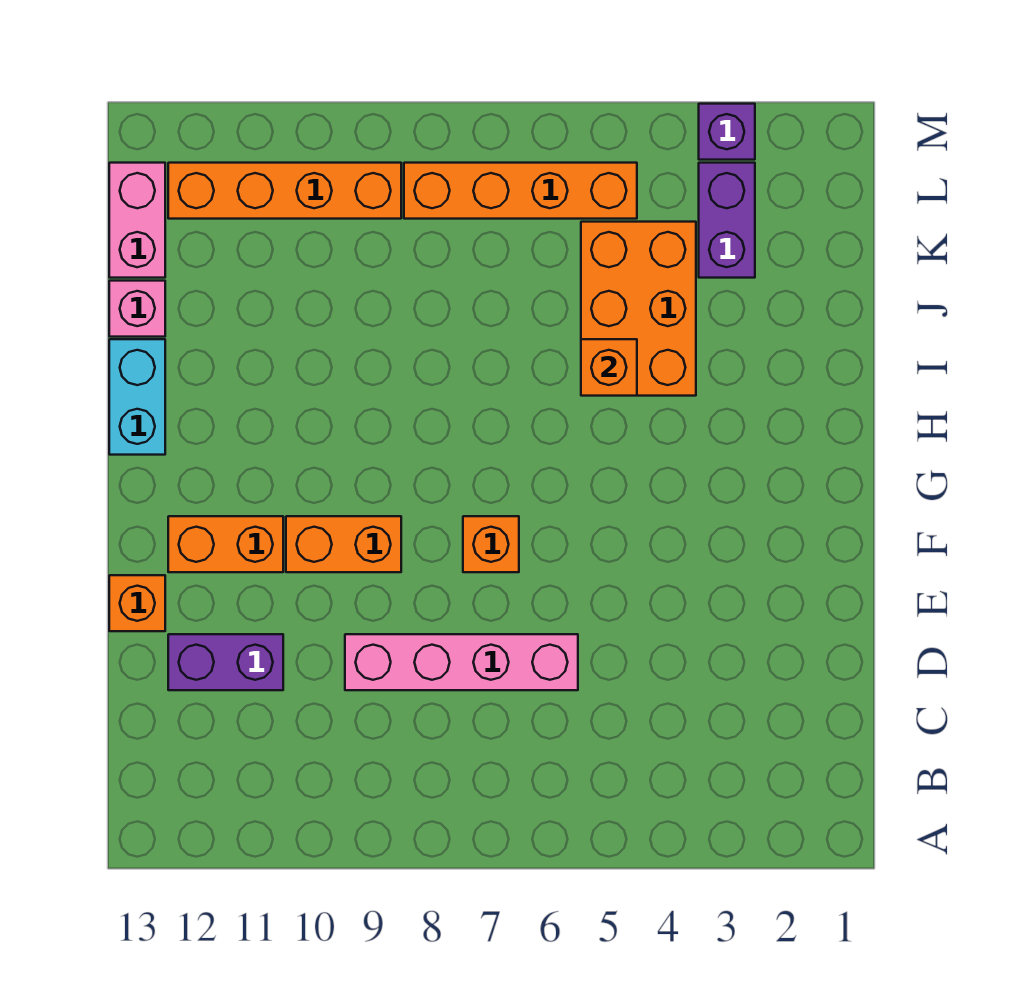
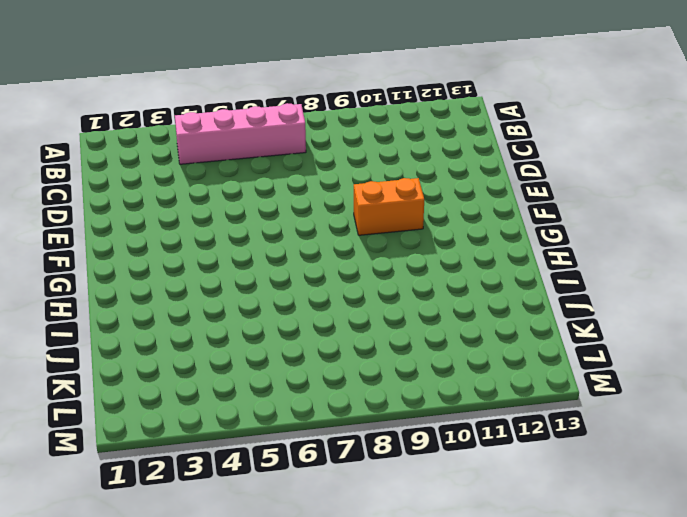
pink brick B4:B7 level 1 -> pink brick D6:D9 level 1
none -> purple brick D11:D12 level 1
none -> orange brick E13 level 1
none -> orange brick F7 level 1

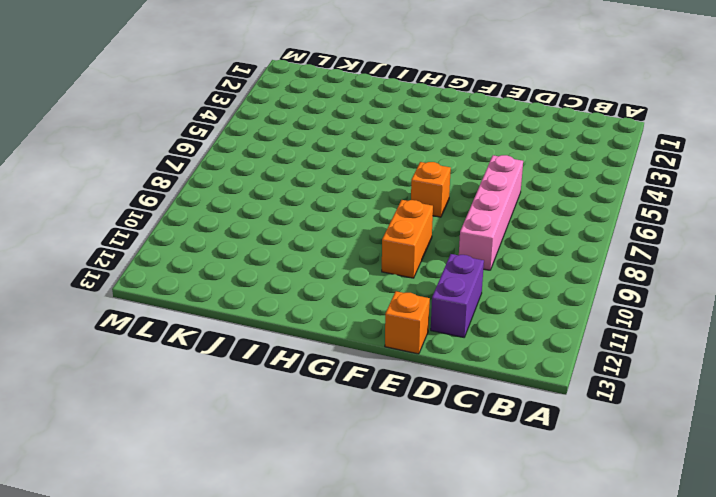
none -> orange brick F11:F12 level 1
none -> cyan brick H13:I13 level 1
none -> orange brick I4:K5 level 1

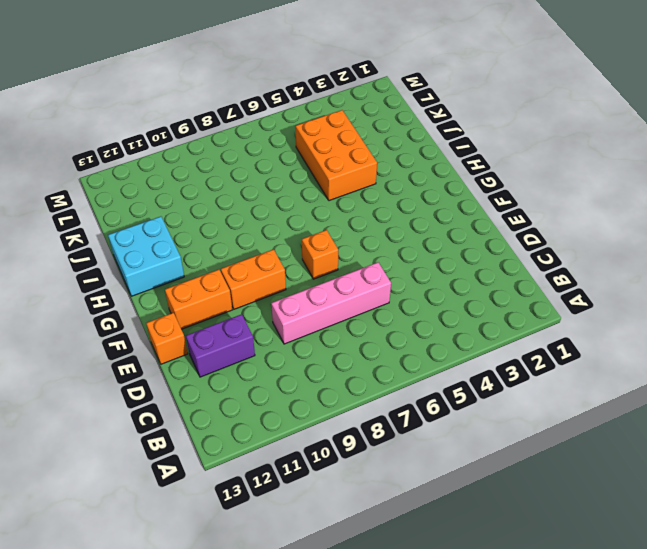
cyan brick H12:I13 level 1 -> cyan brick H13:I13 level 1
none -> pink brick J13 level 1
none -> purple brick K3:L3 level 1
none -> pink brick K13:L13 level 1

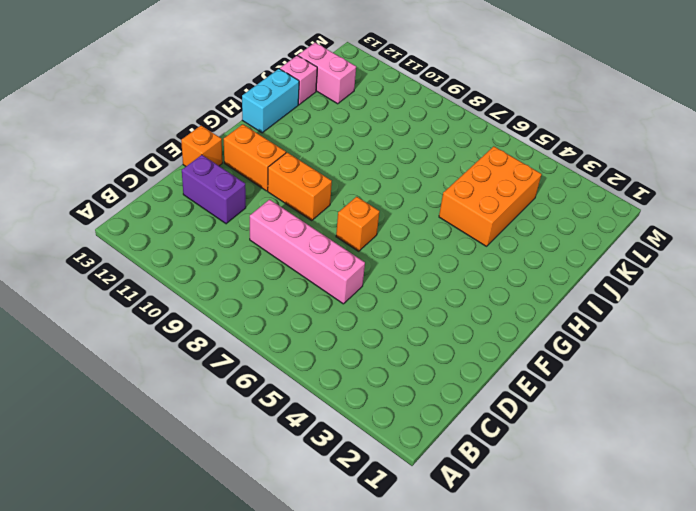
pink brick K12:K13 level 1 -> pink brick K13:L13 level 1
none -> purple brick K3:L3 level 1
none -> orange brick L5:L8 level 1
none -> orange brick L9:L12 level 1

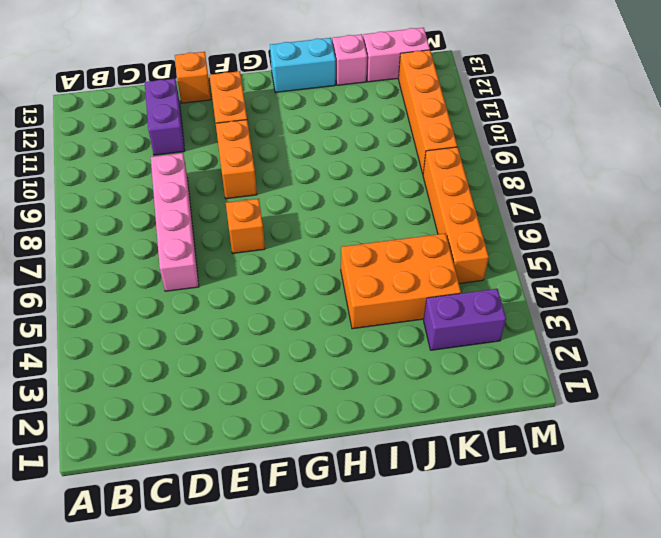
none -> purple brick M3 level 1
none -> orange brick I5 level 2

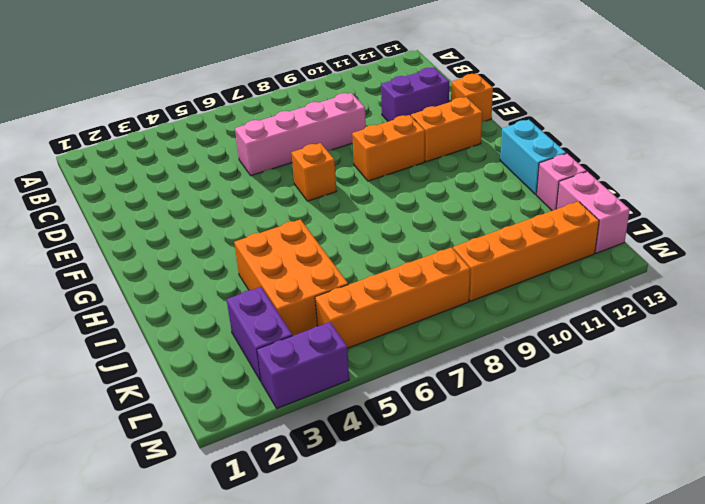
purple brick M3:M4 level 1 -> purple brick M3 level 1
none -> orange brick I5 level 2

